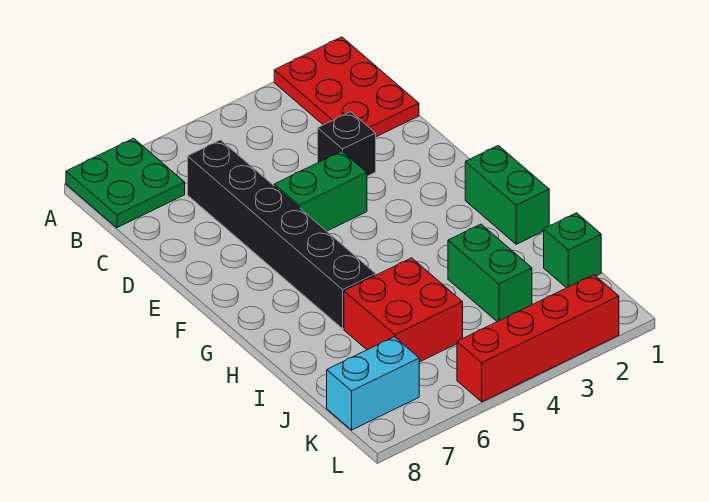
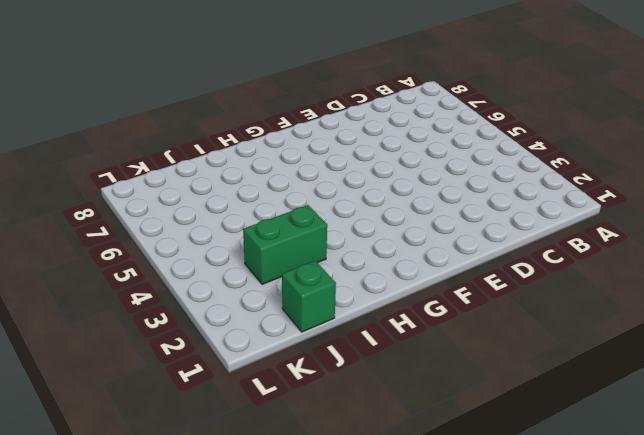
none -> red plate A1:C2 level 1
none -> green plate A7:B8 level 1

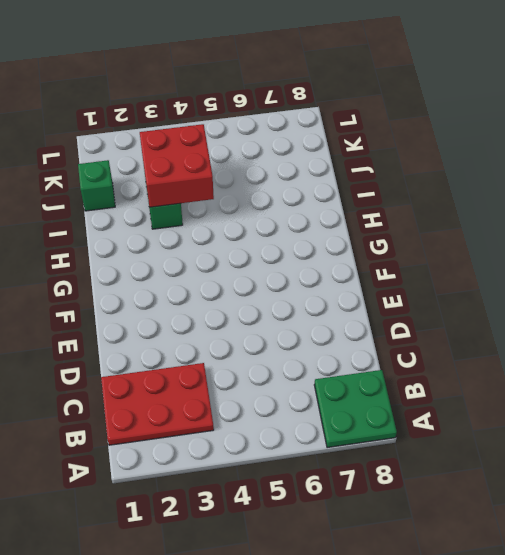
red plate B1:C3 level 1 -> red plate A1:C2 level 1
red brick I3:J4 level 2 -> red brick I5:J6 level 1
none -> black brick C6:H6 level 1
none -> black brick D3 level 1

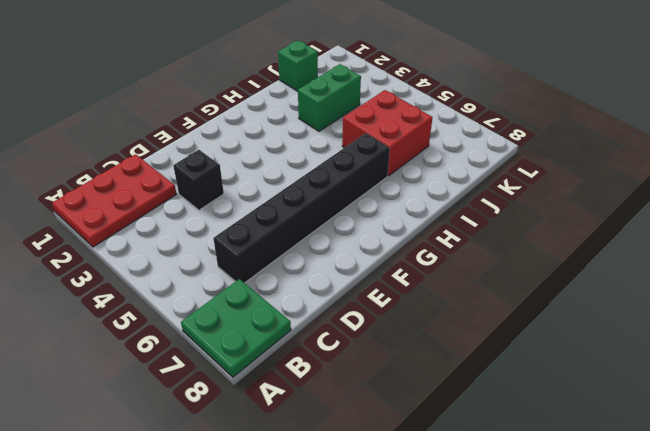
none -> green brick E4:E5 level 1
none -> green brick G1:H1 level 1

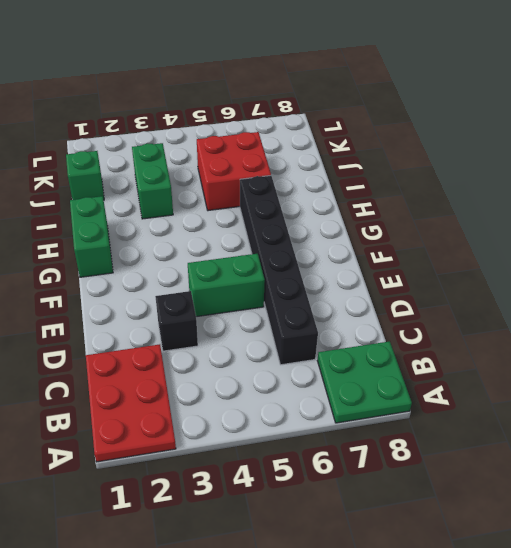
none -> cyan brick K7:K8 level 1
none -> red brick L2:L5 level 1

